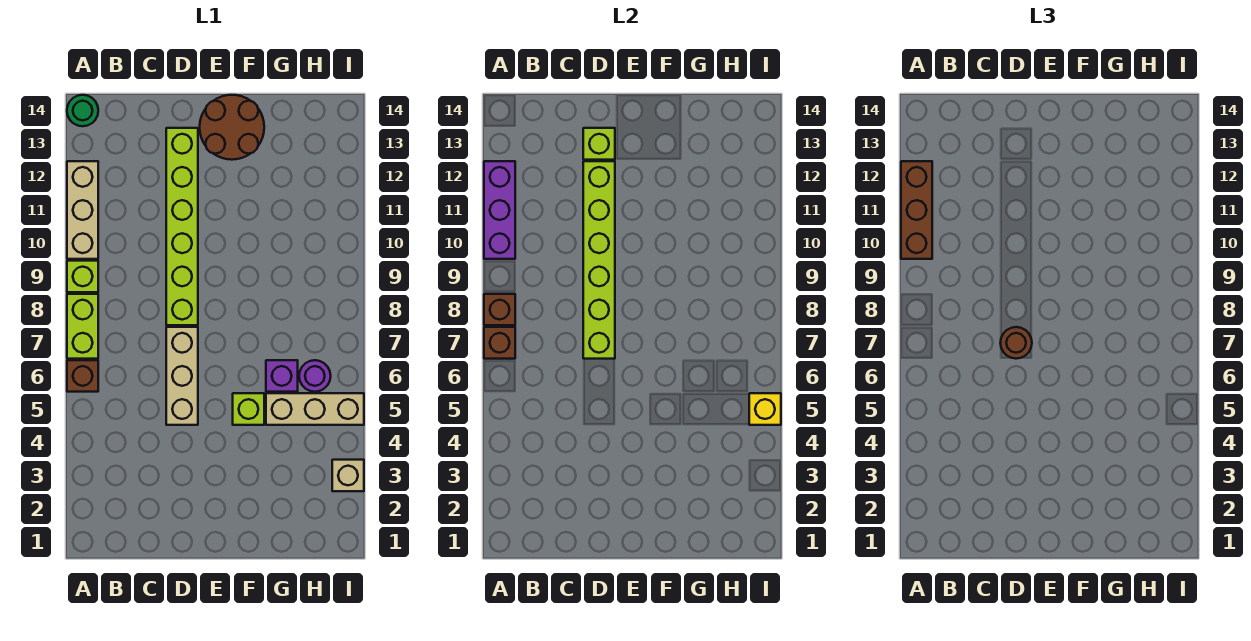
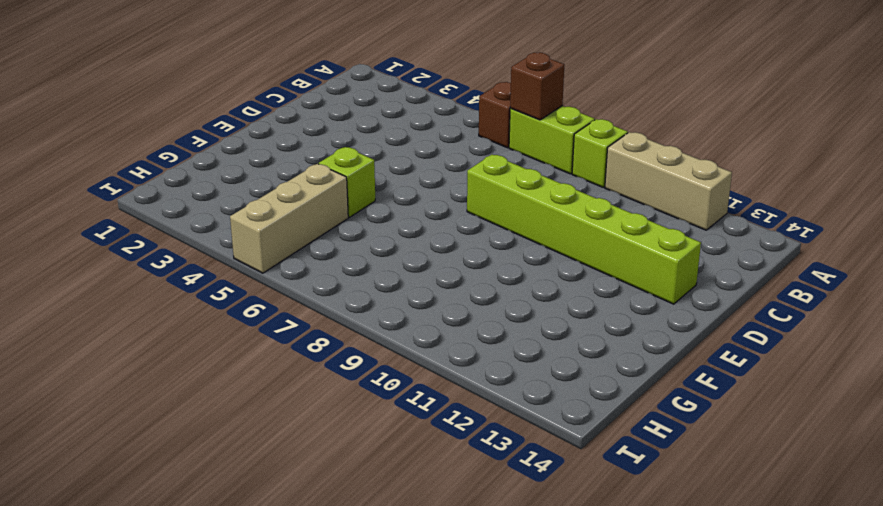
none -> green round brick A14 level 1
none -> tan brick D5:D7 level 1
none -> brown round brick E13:F14 level 1

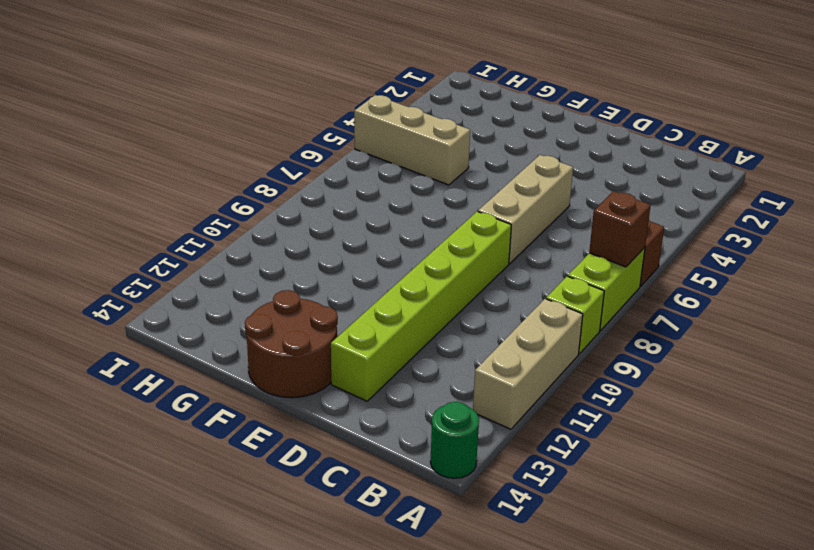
none -> lime brick F5 level 1
none -> purple brick G6 level 1
none -> purple round brick H6 level 1

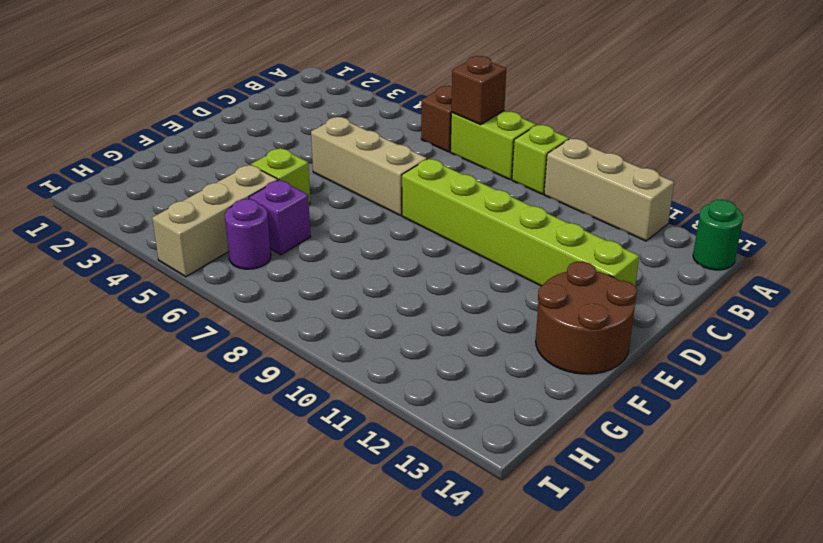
none -> tan brick I3 level 1
none -> brown brick A8 level 2
none -> purple brick A10:A12 level 2

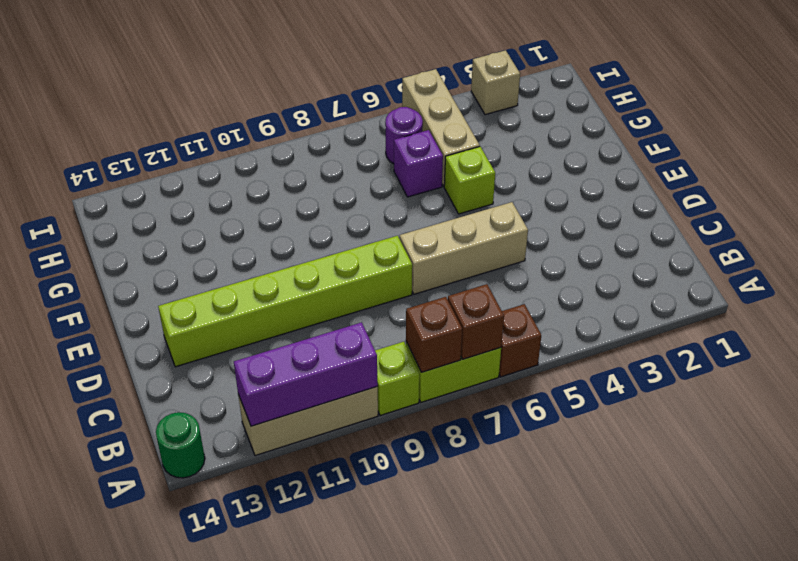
none -> brown round brick E13:F14 level 1
none -> lime brick D7:D12 level 2
none -> lime brick D13 level 2

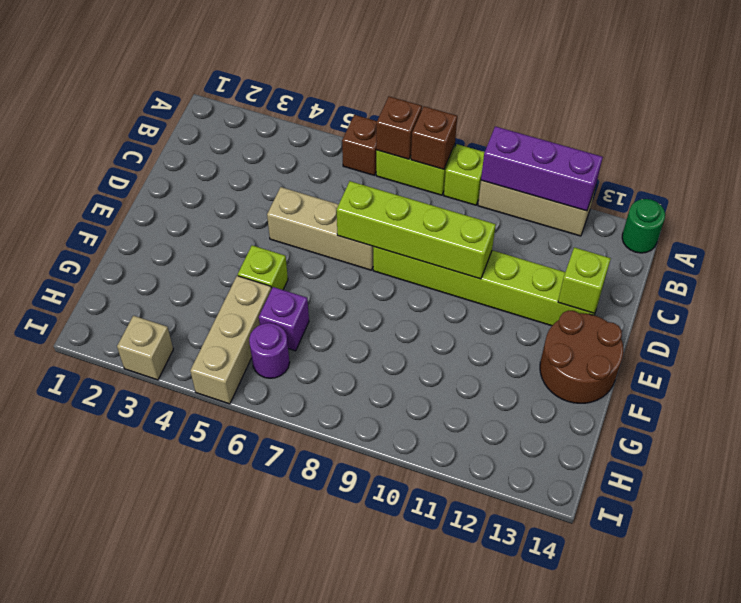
lime brick D7:D10 level 2 -> lime brick D7:D12 level 2
none -> yellow brick I5 level 2
none -> brown brick A10:A12 level 3
none -> brown round brick D7 level 3

